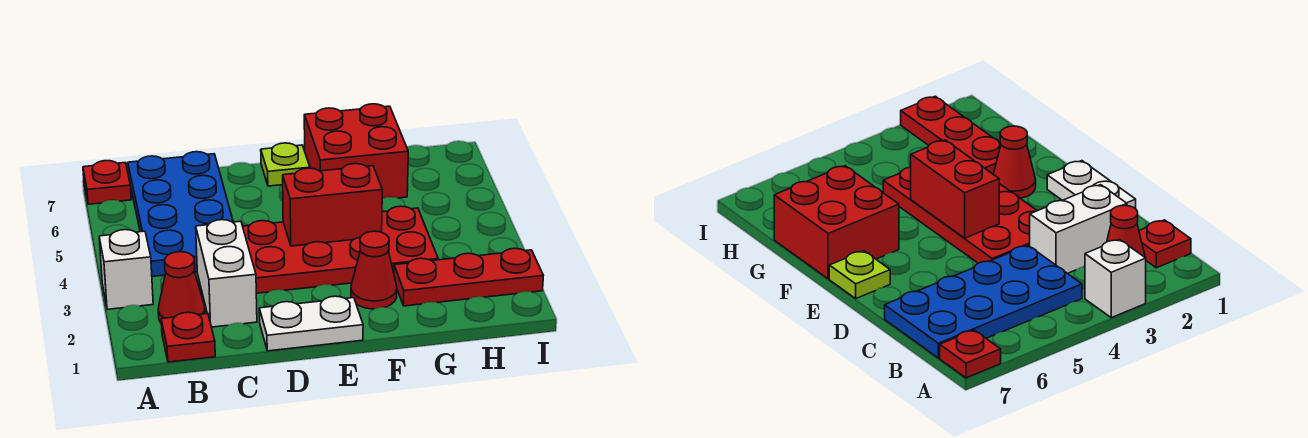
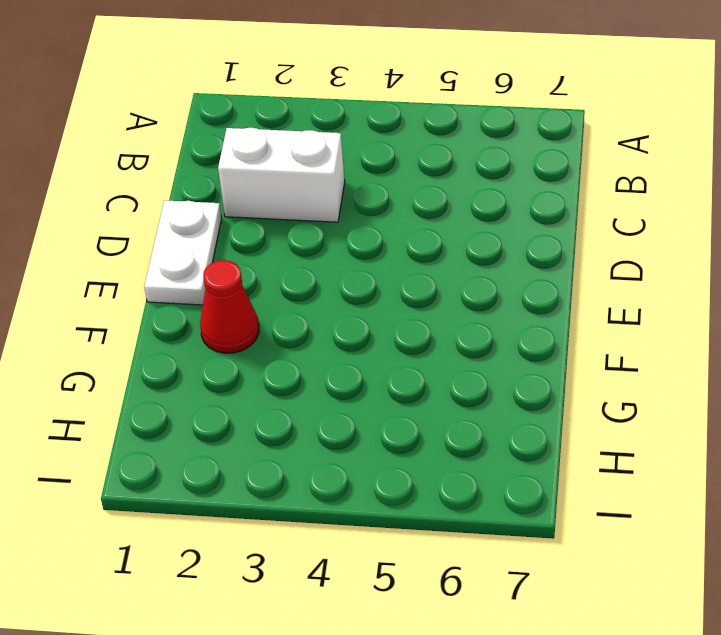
none -> white brick A3 level 1
none -> red plate A7 level 1
none -> red plate B1 level 1

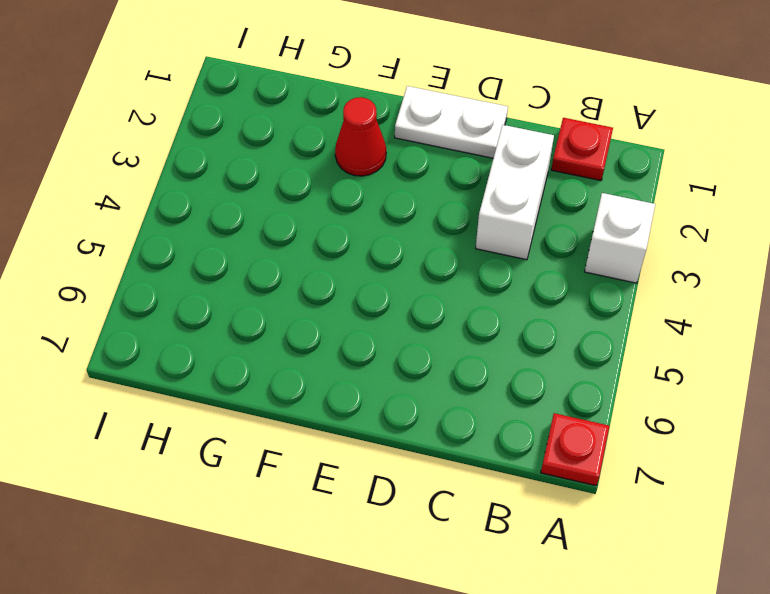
none -> red cone B2 level 1
none -> blue plate B4:C7 level 1
none -> red plate D3:G4 level 1

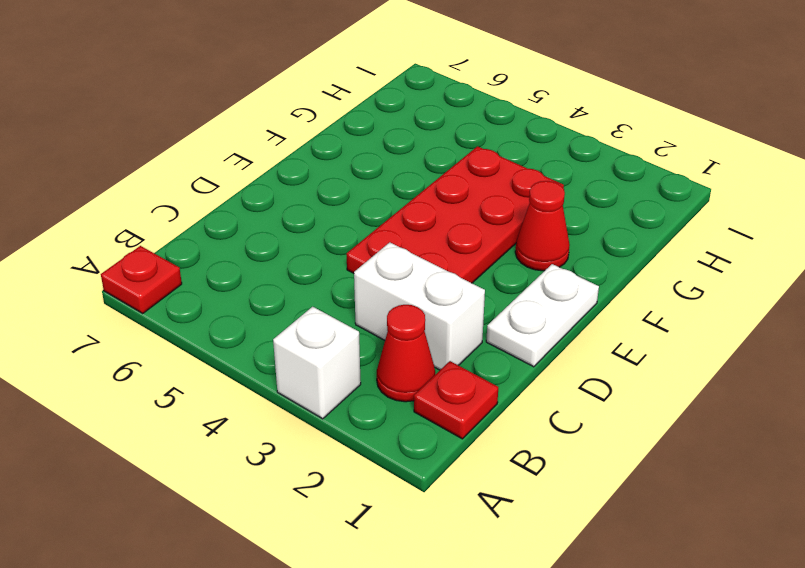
none -> blue plate B4:C7 level 1
none -> lime plate E7 level 1
none -> red brick F6:G7 level 1

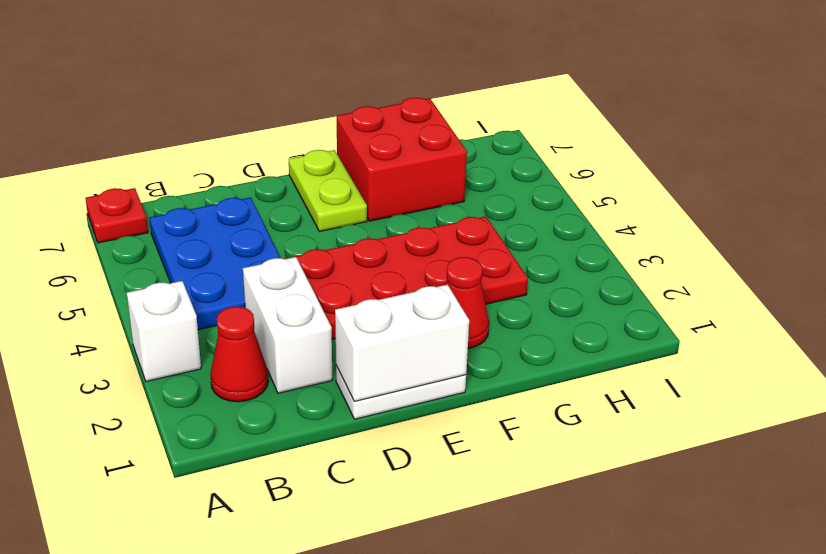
blue plate B4:C6 level 1 -> blue plate B4:C7 level 1
white brick D1:E1 level 2 -> none
lime plate E6:E7 level 1 -> lime plate E7 level 1
none -> red plate B1 level 1
none -> red plate G2:I2 level 1
none -> red brick E4:F4 level 2

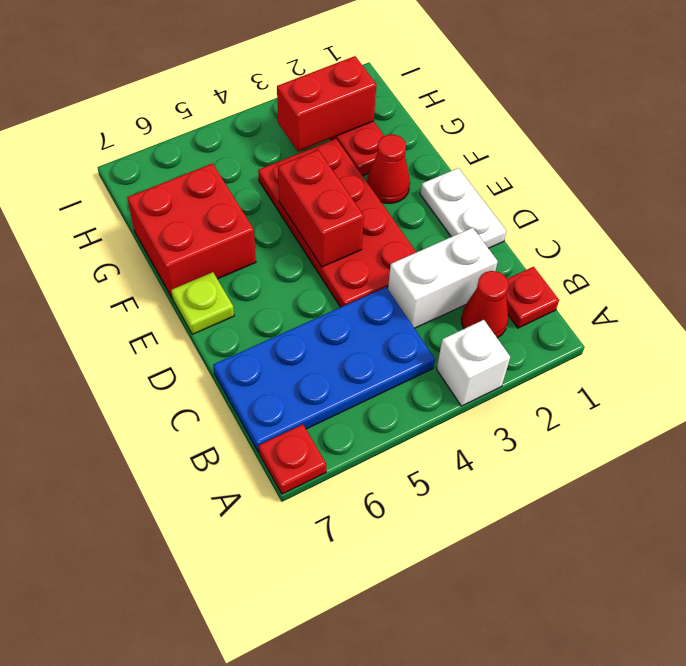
red brick H2:H3 level 2 -> none

